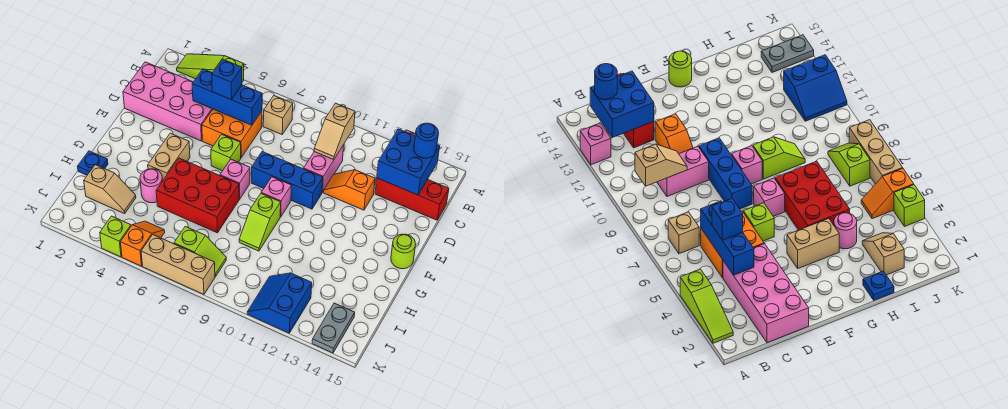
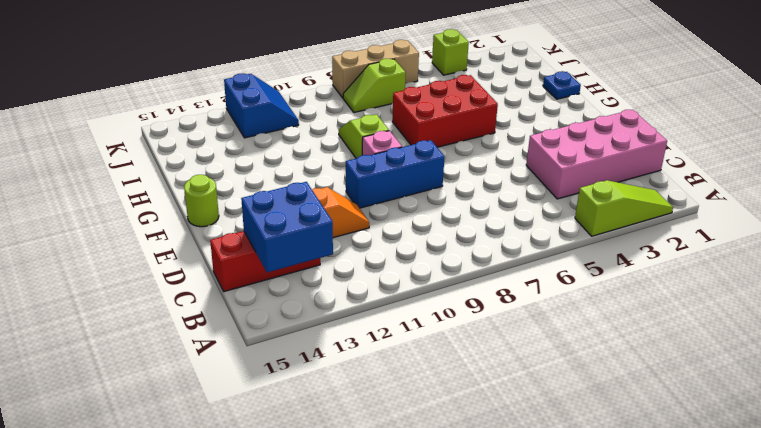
none -> pink brick A13 level 1
none -> tan brick B7 level 1
none -> orange brick C5:D6 level 1
none -> pink brick C10:D10 level 1

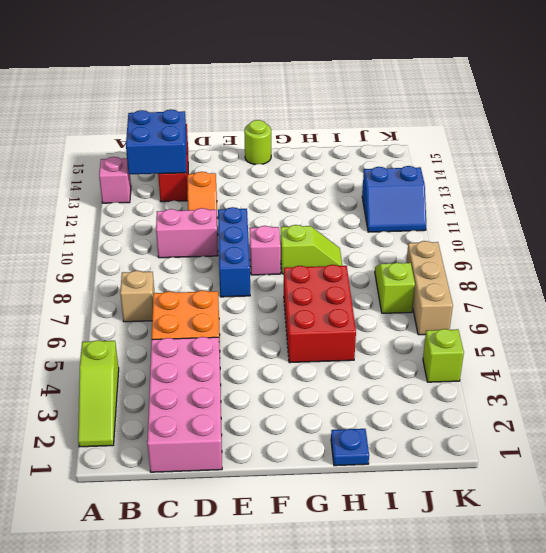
none -> lime brick E6 level 1
none -> tan brick F4:G4 level 1
none -> pink brick F7 level 1
none -> pink round brick H4 level 1

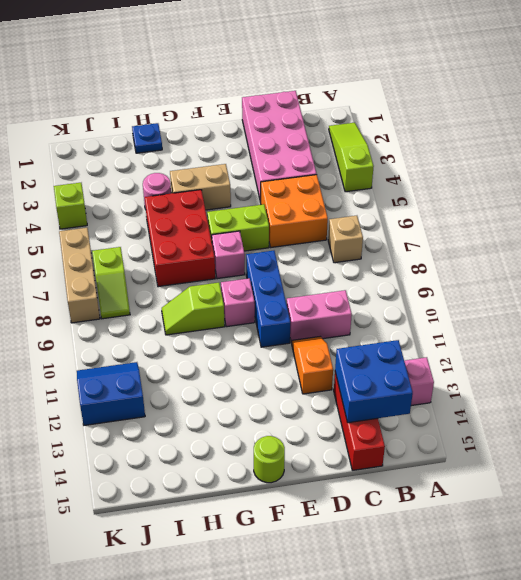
lime brick E6:F6 level 1 -> lime brick E6 level 1
none -> tan slope I2:I3 level 1 top 2
none -> orange slope J5:K5 level 1 top K
none -> grey plate J14:K14 level 1
none -> tan slope B10:C10 level 2 top B

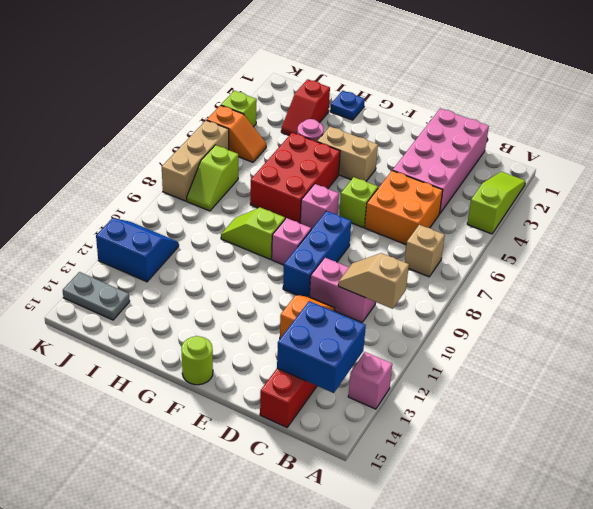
red slope I2:I3 level 1 top 2 -> tan slope I2:I3 level 1 top 2
none -> blue brick C4:C6 level 2
none -> blue round brick B14 level 3
none -> blue brick C5 level 3

